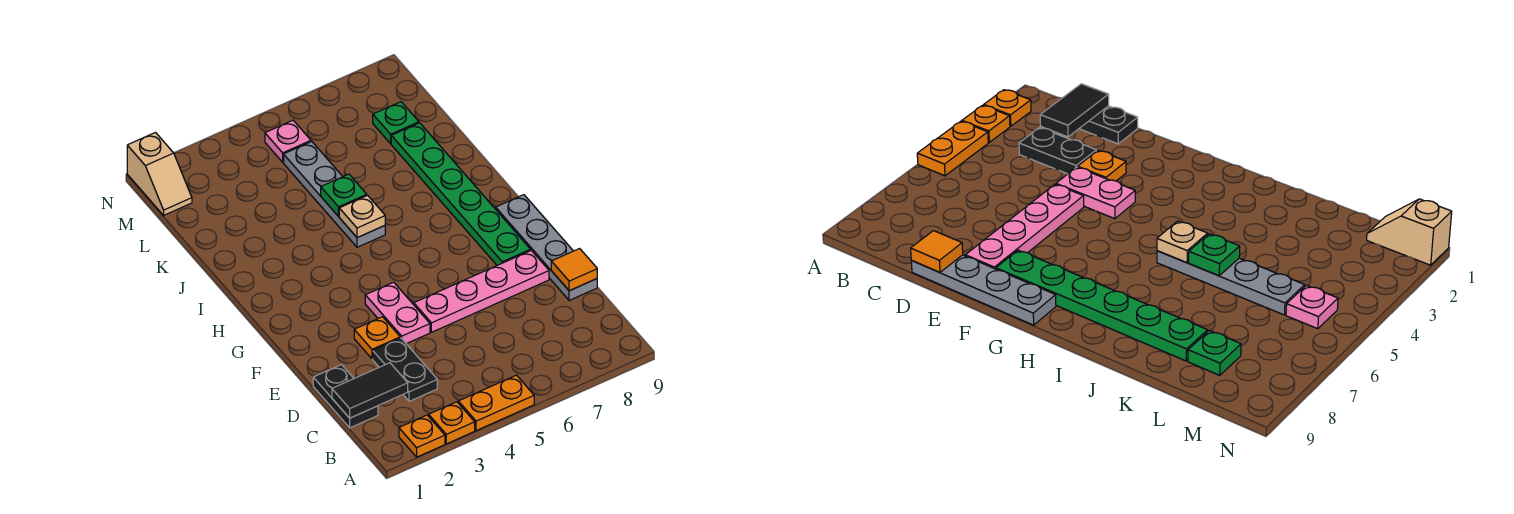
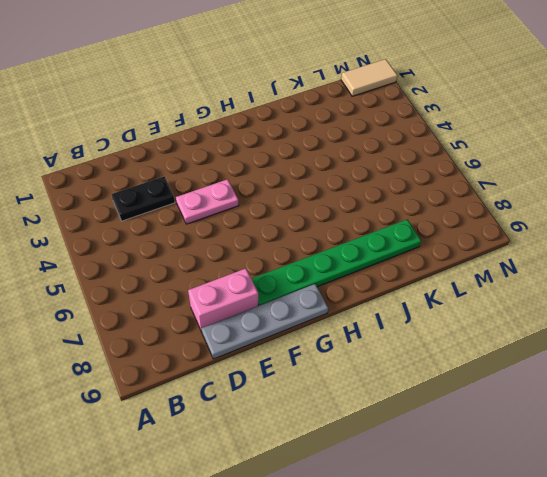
pink brick D8:E8 level 1 -> pink plate E5:E8 level 1
tan tile M1:N1 level 1 -> tan slope M1:N1 level 1 top N
none -> orange plate A2 level 1
none -> orange plate A3 level 1
none -> orange plate A4:A5 level 1

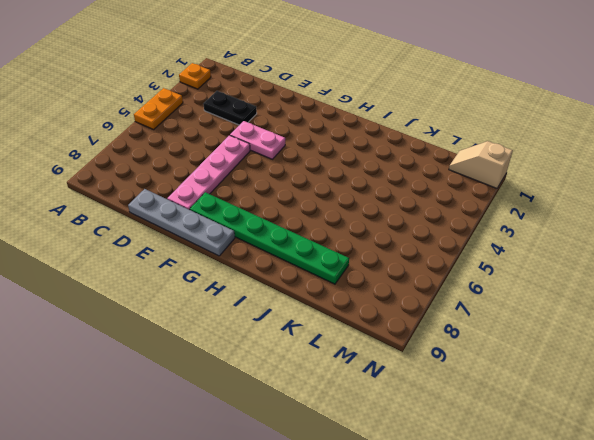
none -> orange plate A3 level 1
none -> black plate C1:D1 level 1
none -> orange plate E3 level 1

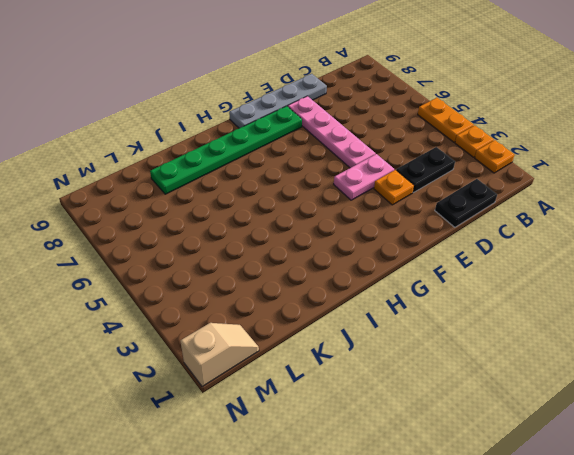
none -> grey plate I5:L5 level 1
none -> green plate L8 level 1
none -> pink plate M5 level 1

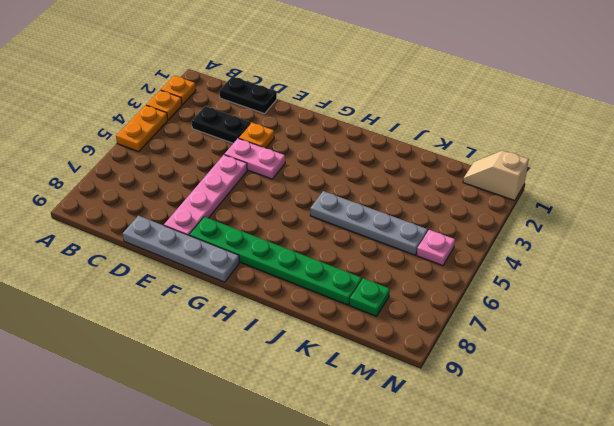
none -> black tile C1:C2 level 2
none -> orange tile D9 level 2
none -> tan plate I5 level 2

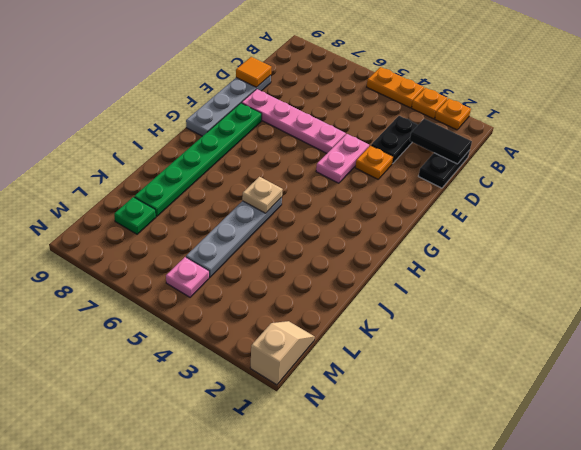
none -> green plate J5 level 2

